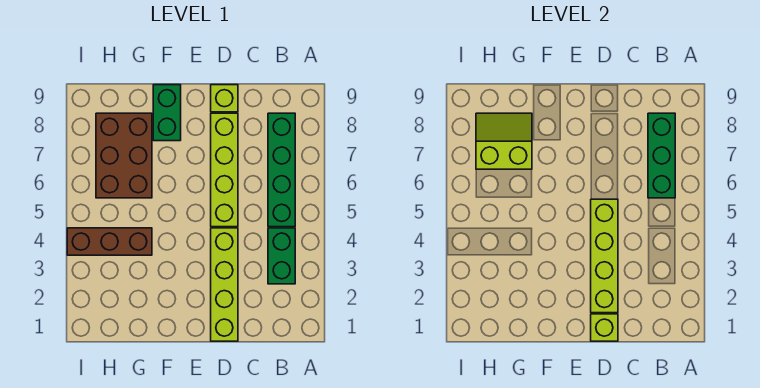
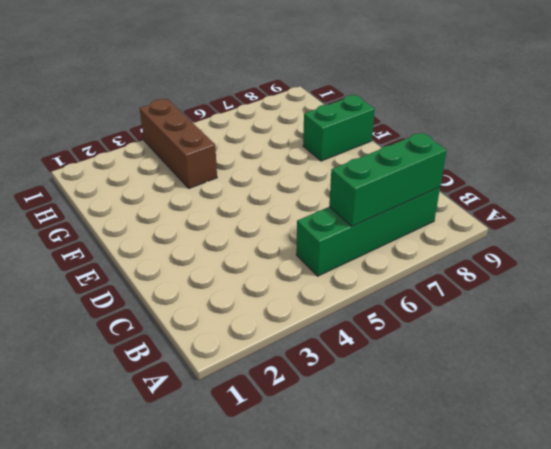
none -> green brick B3:B4 level 1
none -> lime brick D1:D4 level 1
none -> lime brick D5:D8 level 1

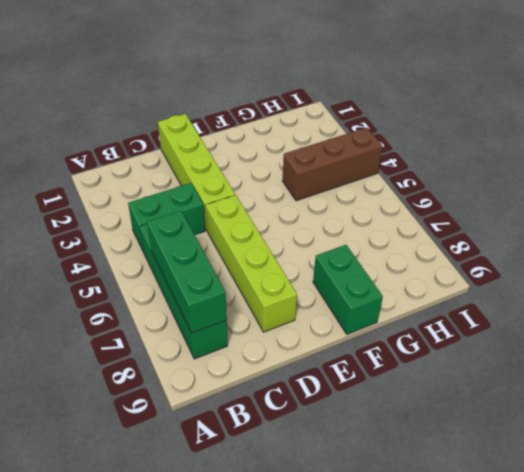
green brick B4:C4 level 1 -> green brick B3:B4 level 1
none -> lime brick D9 level 1
none -> brown brick G6:H8 level 1
none -> lime brick D1 level 2

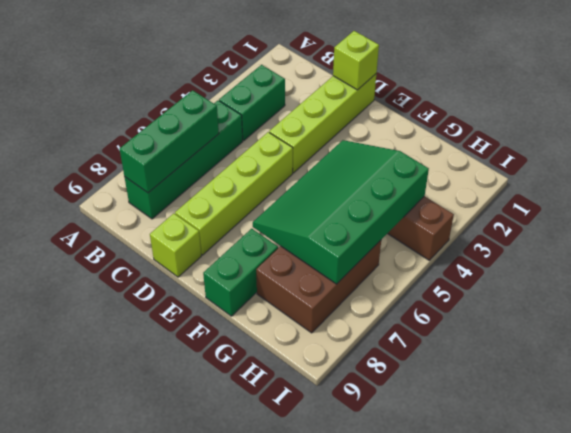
green slope F4:H7 level 2 top H -> lime slope G7:H8 level 2 top 7
none -> lime brick D2:D5 level 2

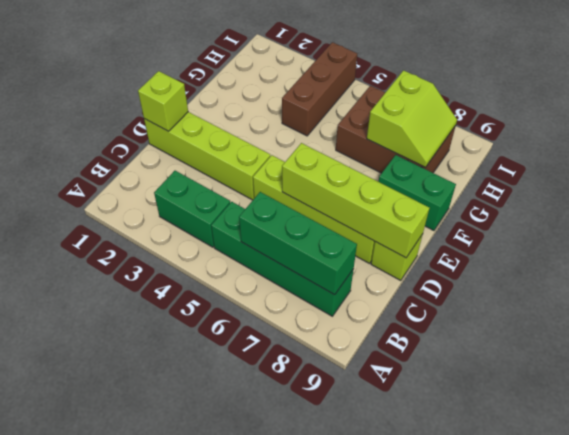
lime brick D6:D9 level 2 -> lime brick D2:D5 level 2

